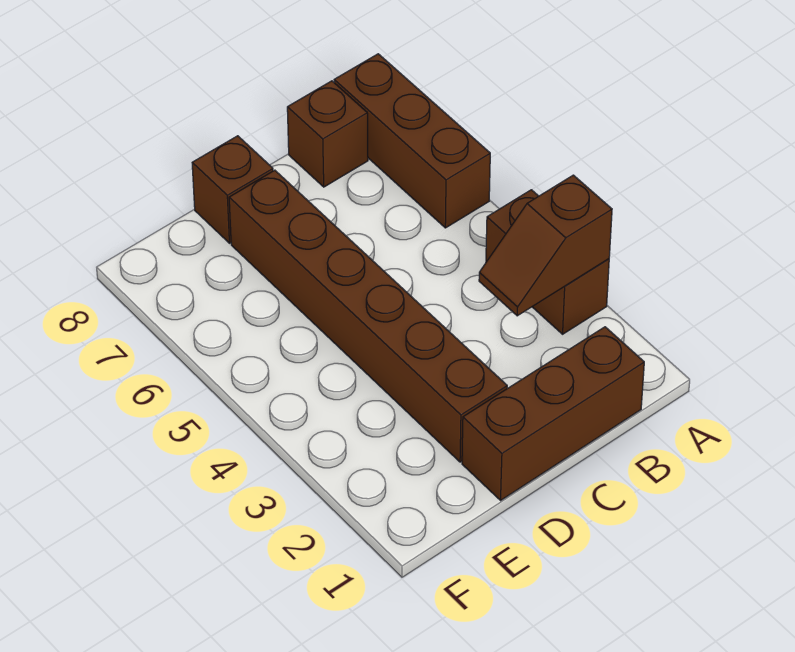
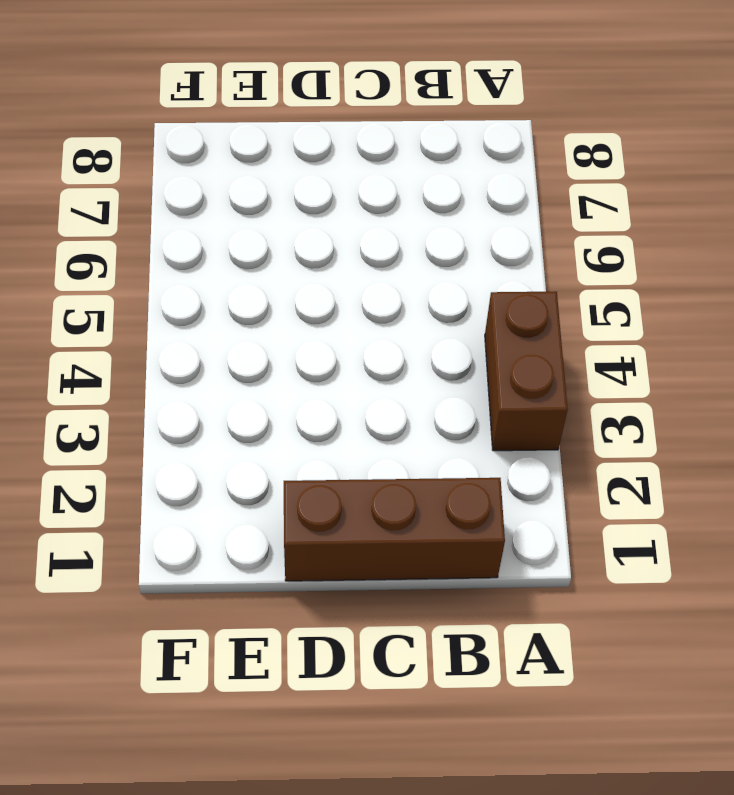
none -> brown brick A6:A8 level 1
none -> brown brick B8 level 1

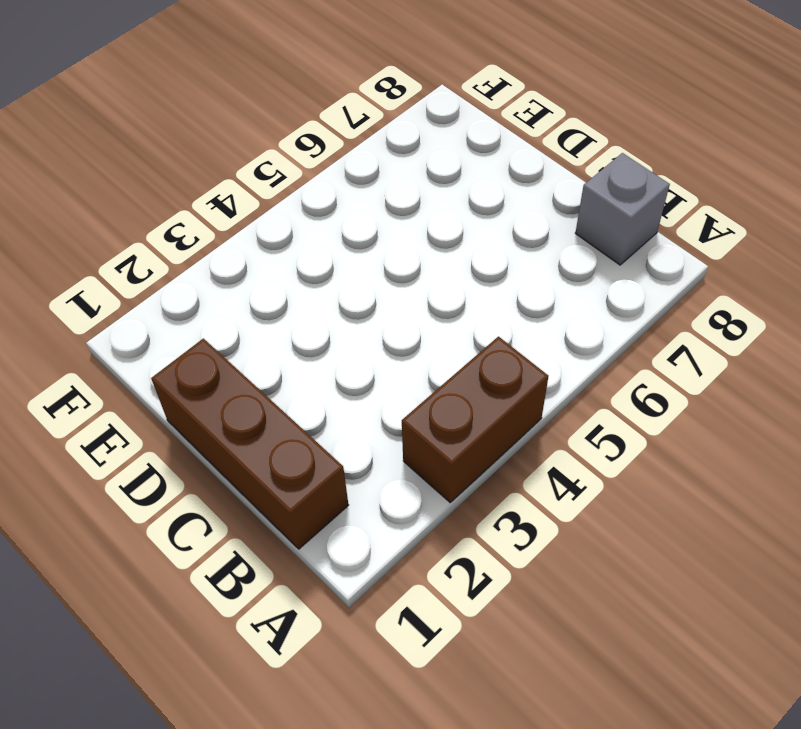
grey brick B8 level 1 -> brown brick B8 level 1
none -> brown brick A6:A8 level 1
none -> brown brick D2:D7 level 1

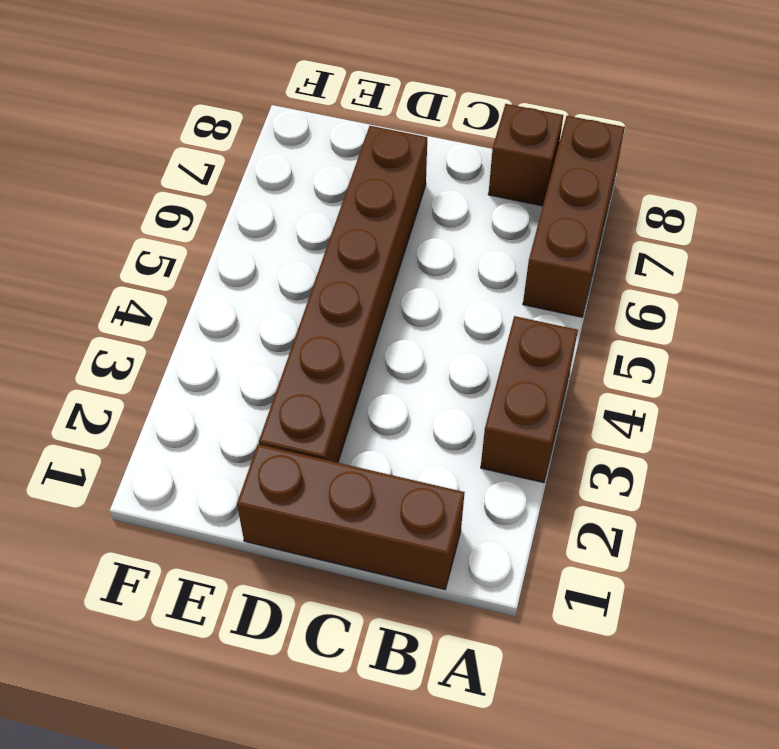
none -> brown brick D8 level 1
none -> brown slope A3:B3 level 2 top A

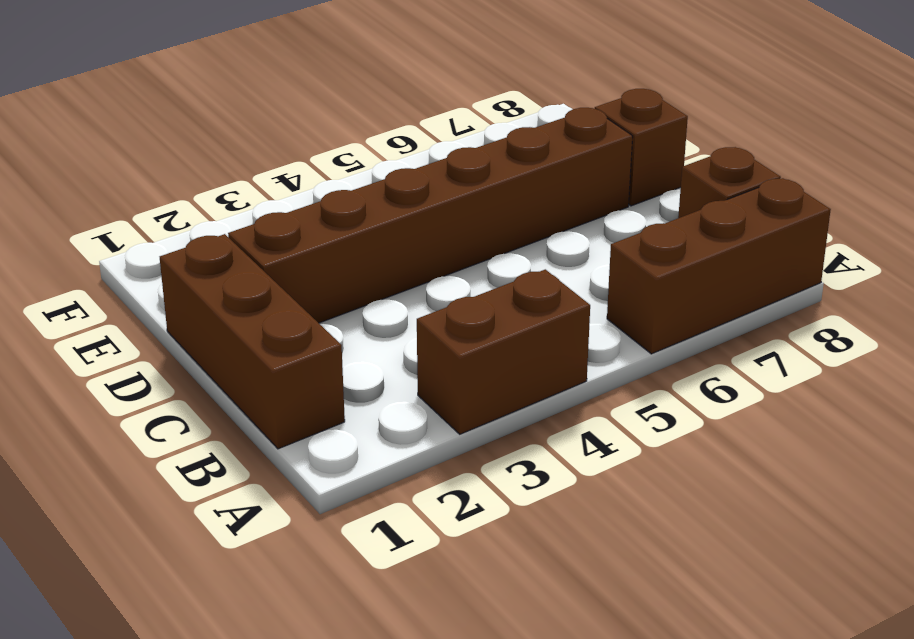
none -> brown slope A3:B3 level 2 top A

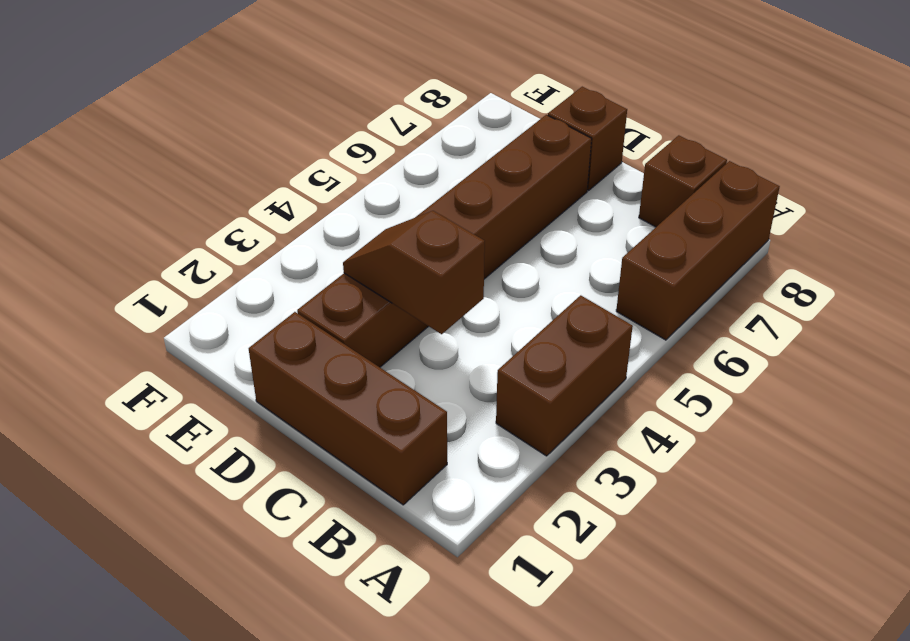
brown slope C3:D3 level 2 top C -> brown slope A3:B3 level 2 top A

